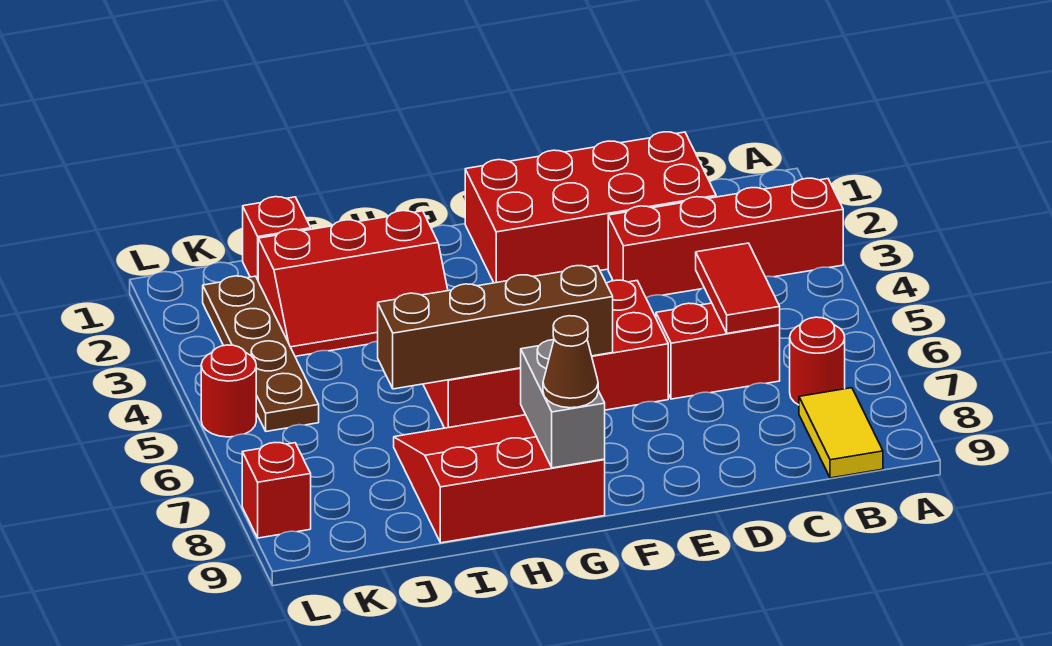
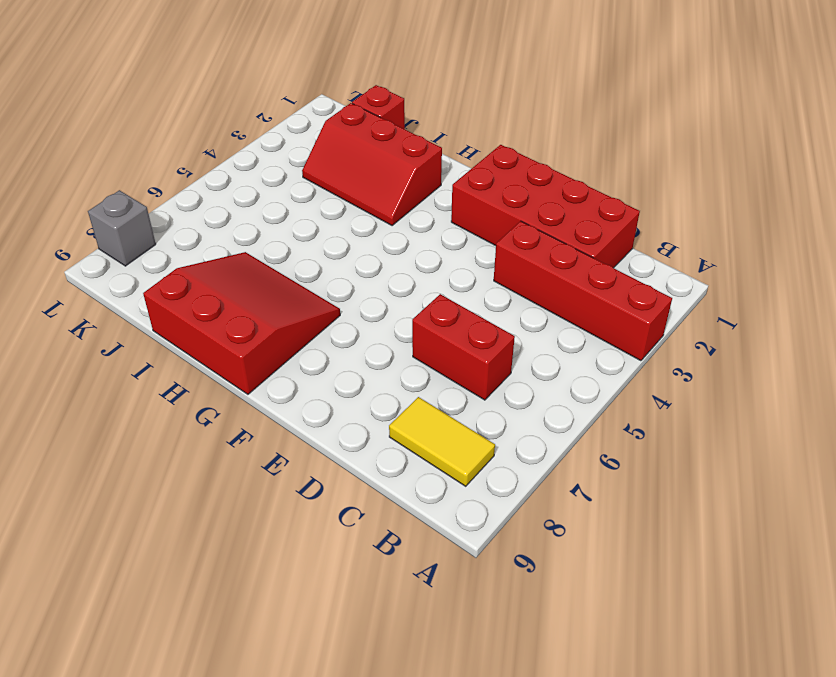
yellow tile B8:C8 level 1 -> yellow tile B8:B9 level 1
grey brick L8 level 1 -> red brick L8 level 1
none -> red round brick B7 level 1
none -> red brick E5:H6 level 1
none -> brown plate K2:K5 level 1

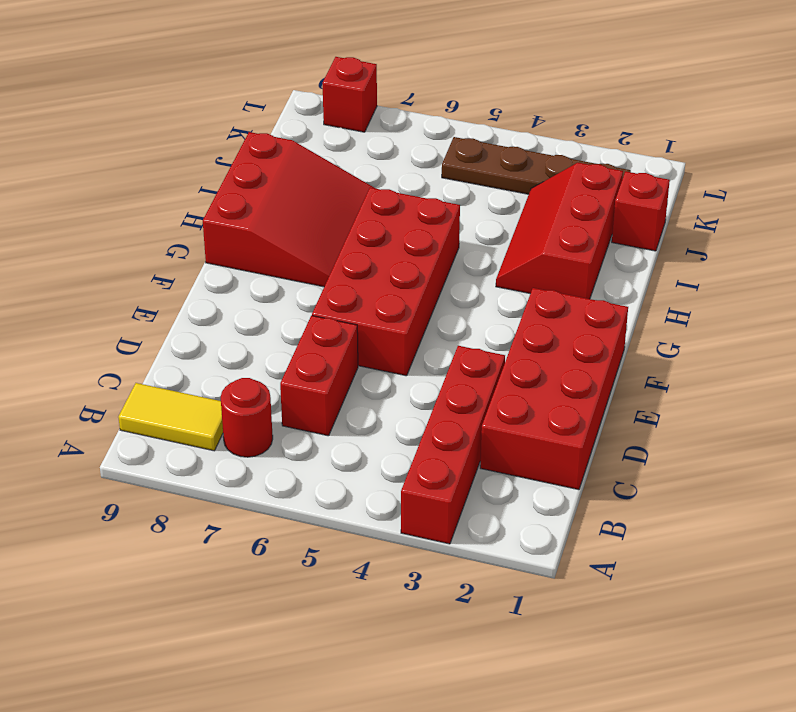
none -> red round brick L5 level 1
none -> red tile C5:C6 level 2
none -> brown brick F6:I6 level 2

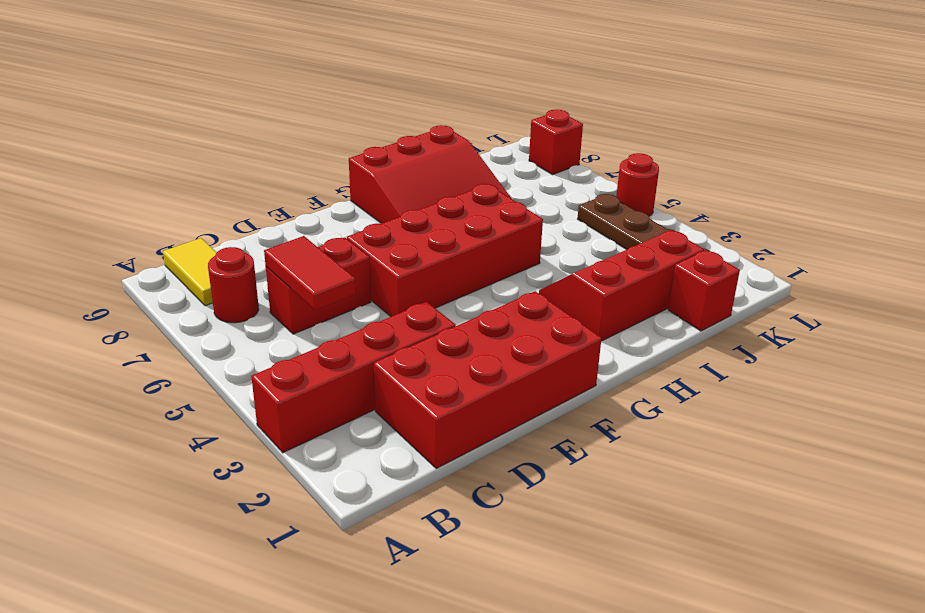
none -> brown brick F6:I6 level 2
none -> grey brick G8:G9 level 2
none -> brown cone G9 level 3

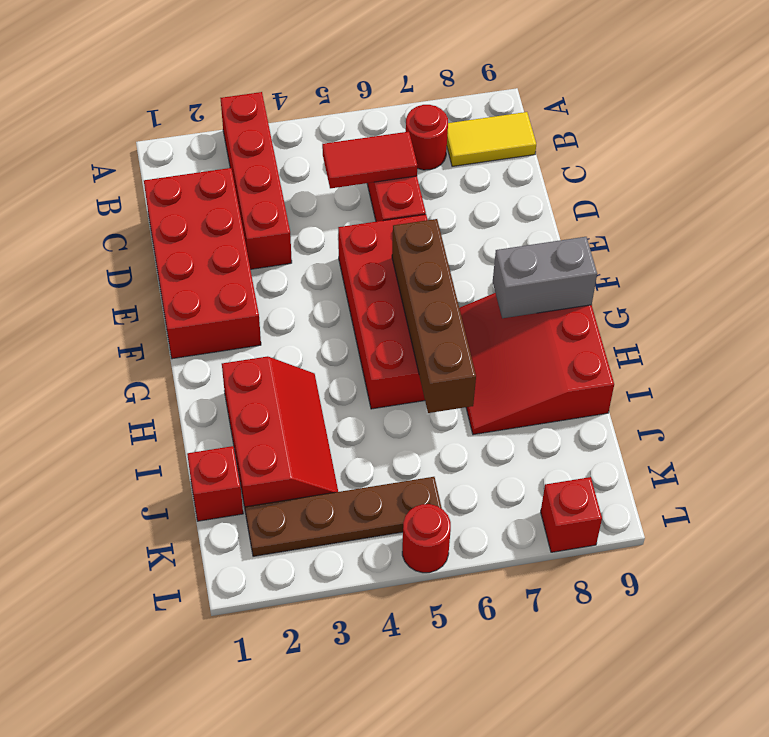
none -> brown cone G9 level 3

